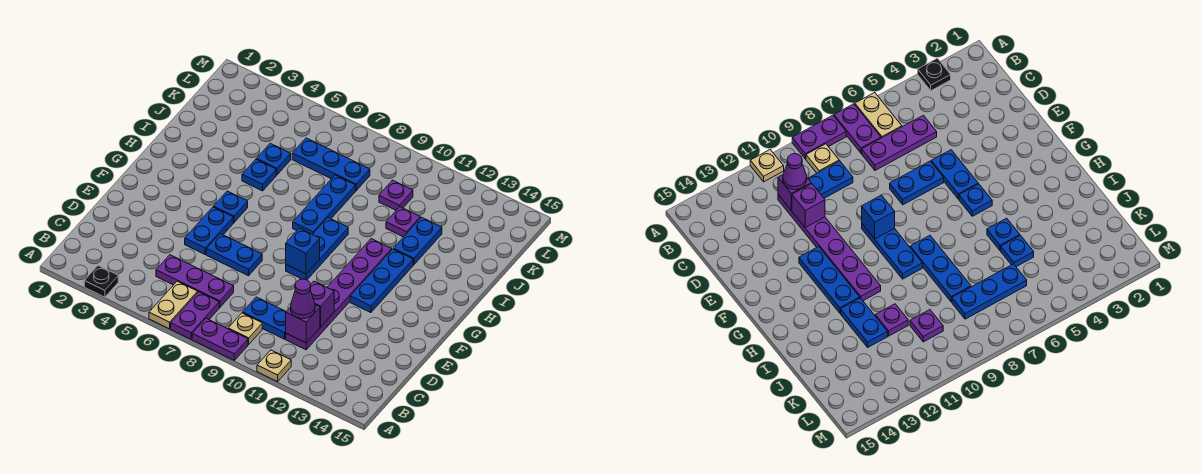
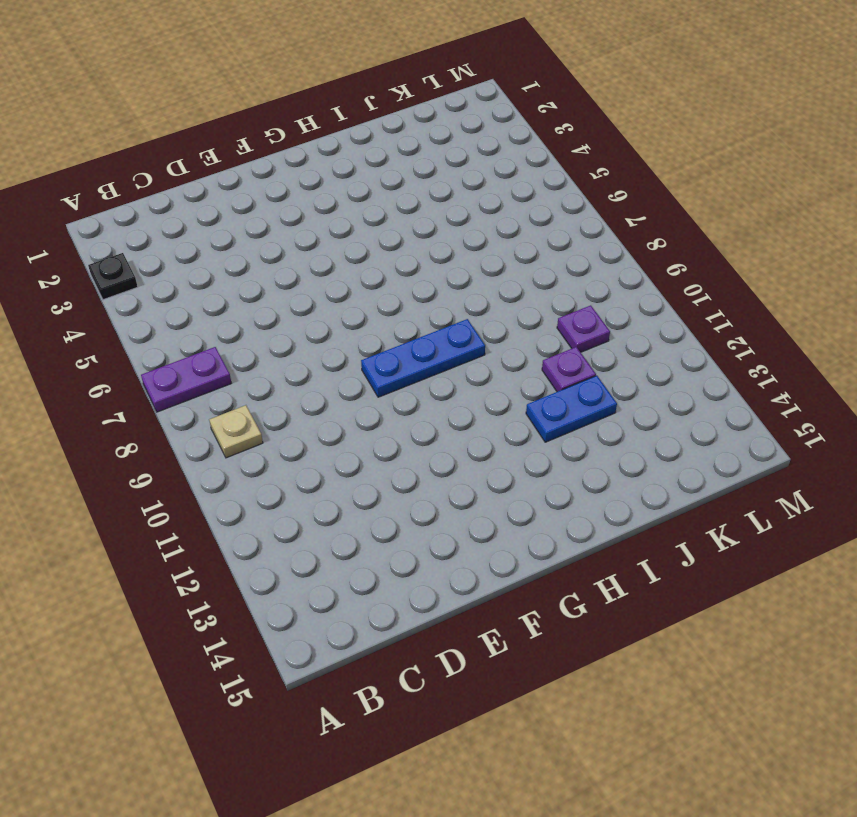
none -> tan plate A6:B6 level 1
none -> purple plate A8:A9 level 1
none -> tan plate A11 level 1

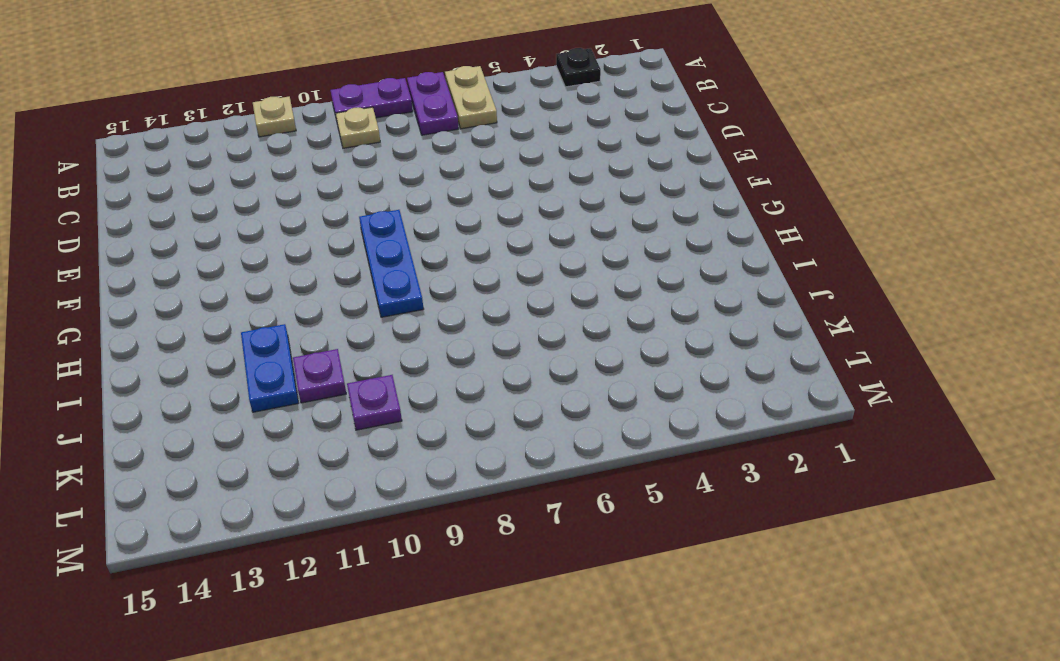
none -> purple plate C5:C7 level 1
none -> blue plate C9:C10 level 1
none -> purple plate C11:H11 level 1

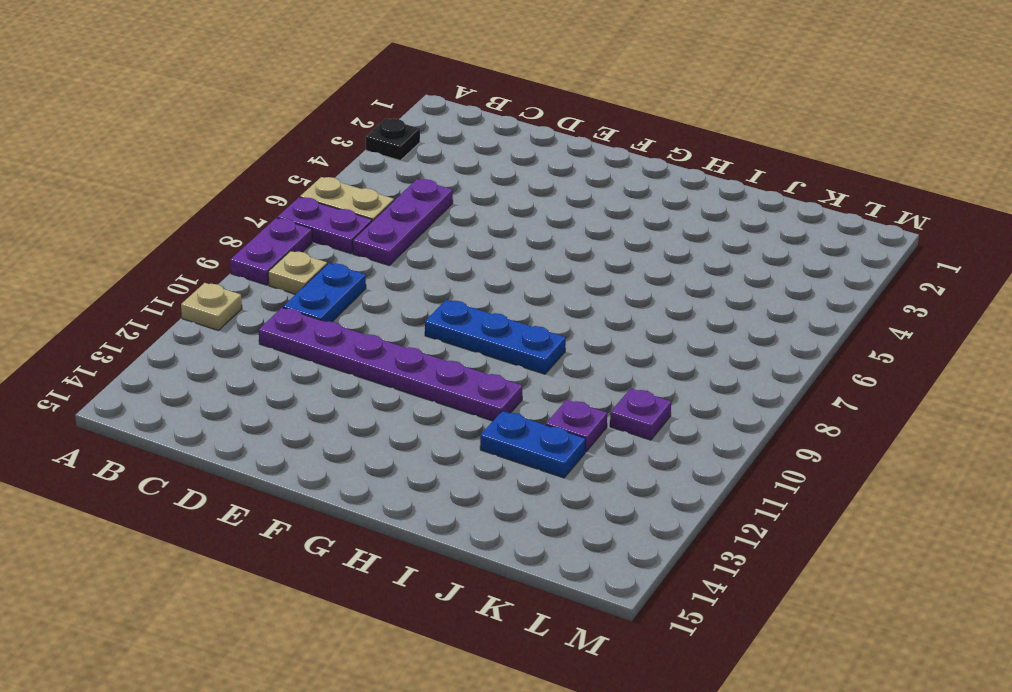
none -> blue plate E5:F5 level 1
none -> blue plate E6:E7 level 1
none -> blue plate F12:H12 level 1

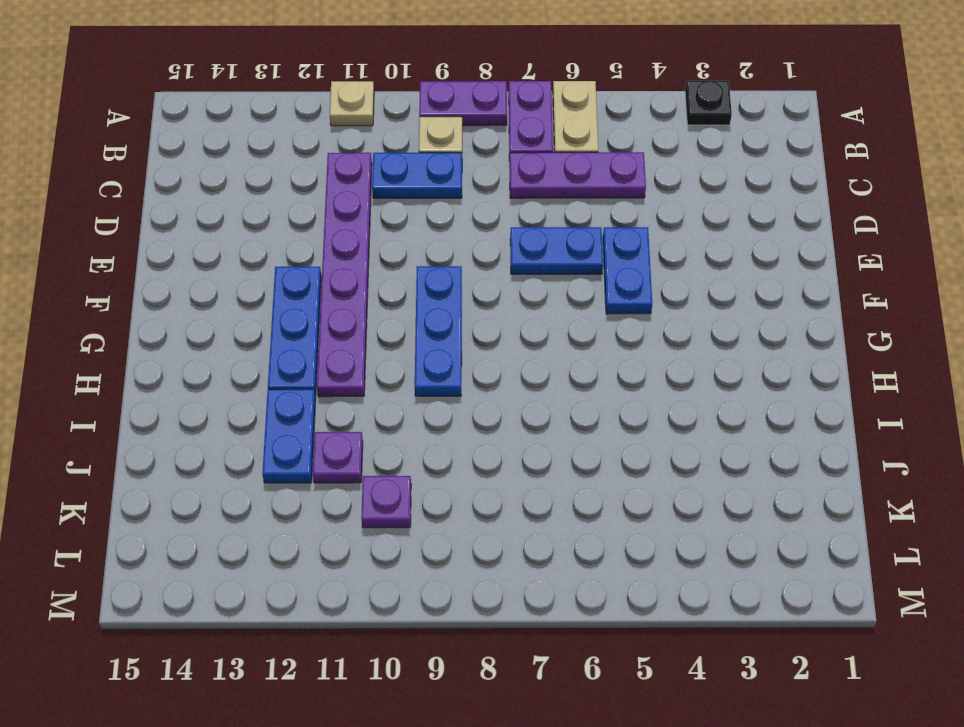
none -> blue plate G5 level 1
none -> blue plate H8:J8 level 1
none -> blue plate I5 level 1

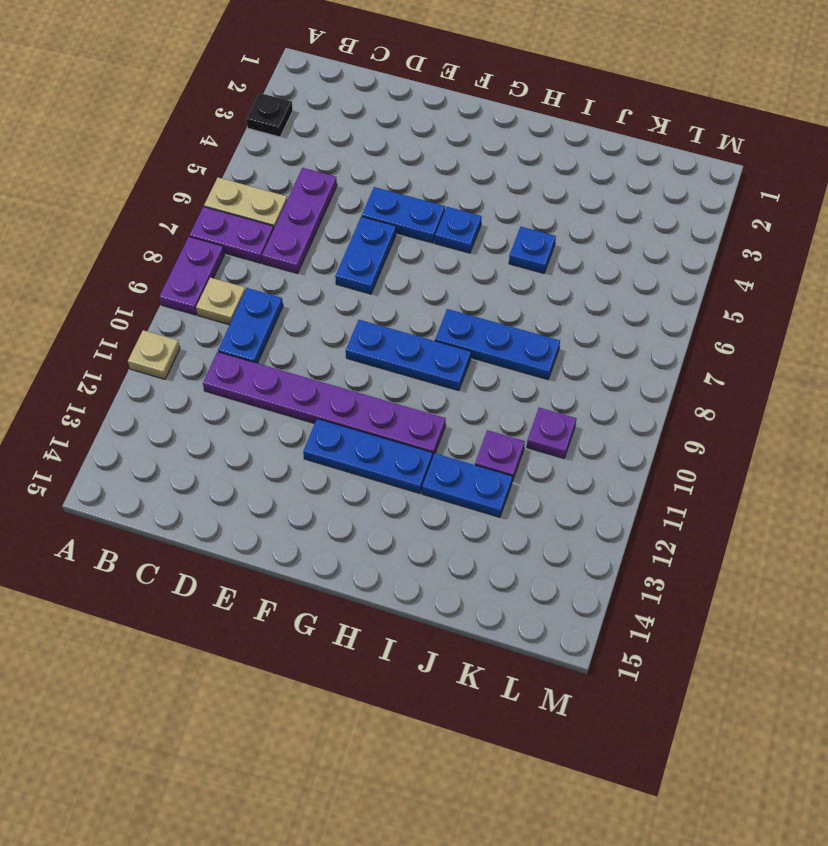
none -> blue plate J5 level 1
none -> blue plate K6:K8 level 1
none -> purple brick C11 level 2

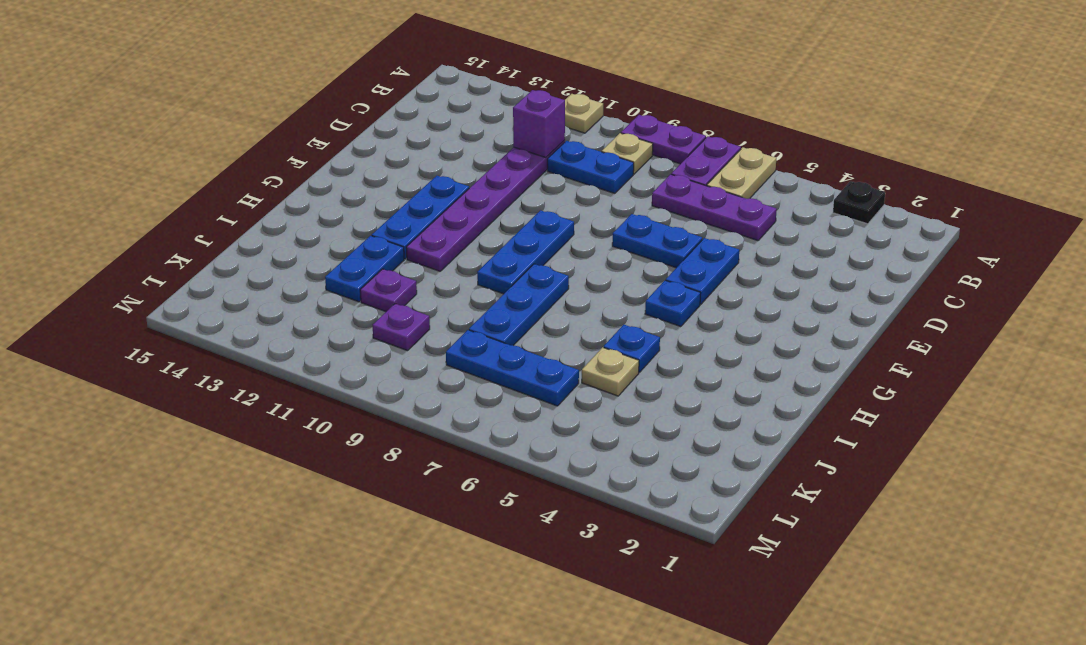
tan plate J5 level 1 -> blue plate J5 level 1
none -> purple brick D11 level 2
none -> blue brick F9 level 2
none -> purple cone C11 level 3

